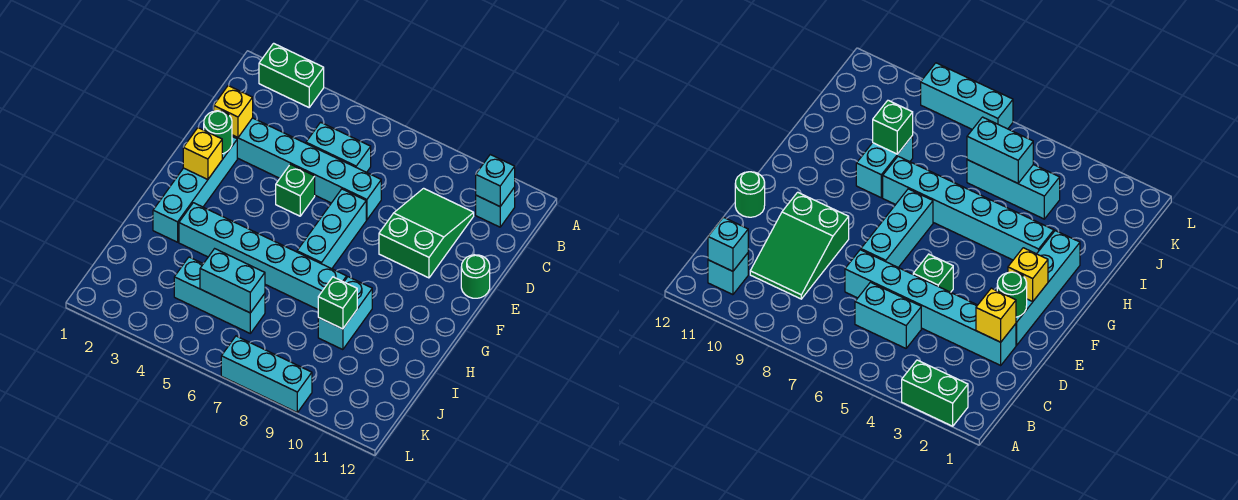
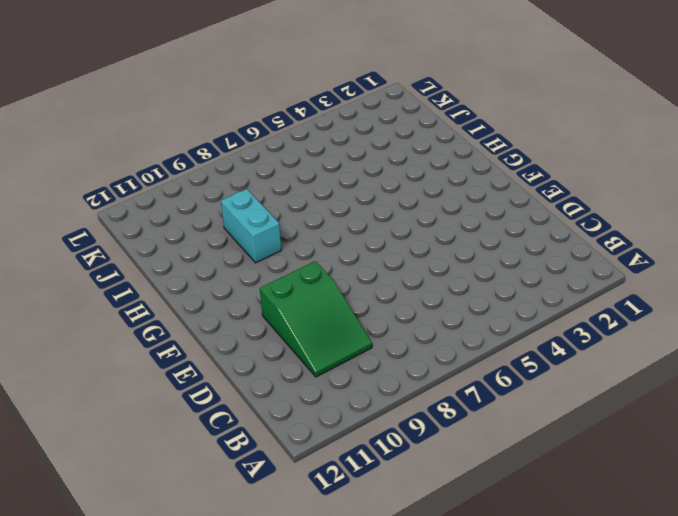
none -> green brick A2:A3 level 1
none -> cyan brick B11 level 1
none -> cyan brick C5:C6 level 1

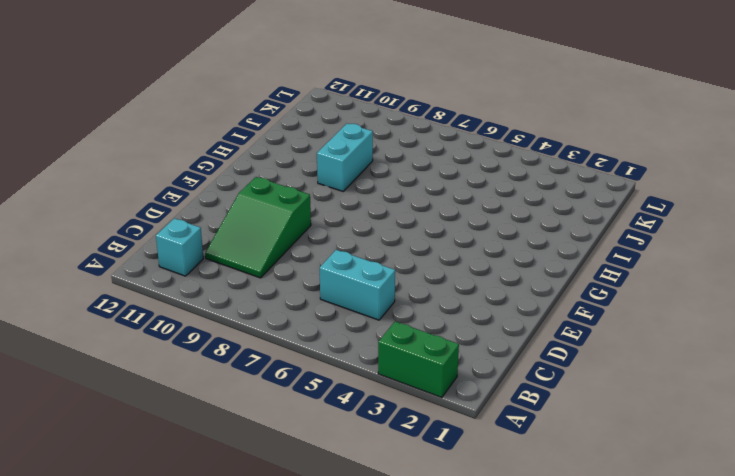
none -> cyan brick D2:D7 level 1
none -> cyan brick E2:H2 level 1
none -> green brick E5 level 1

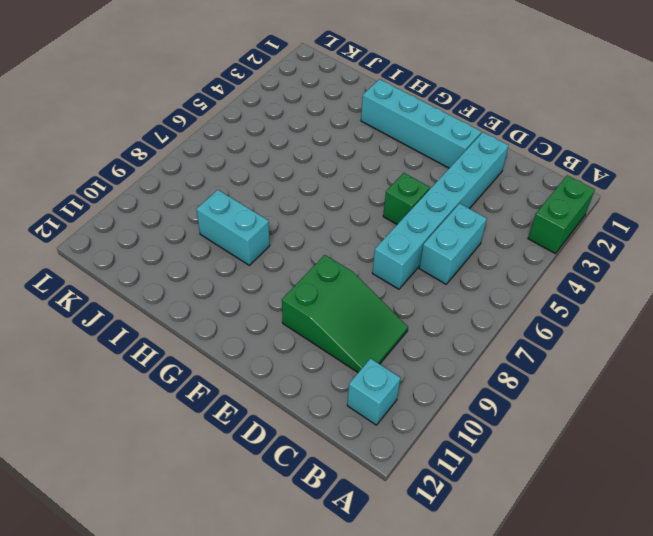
none -> cyan brick E7:G7 level 1
none -> green round brick E12 level 1
none -> cyan brick H3:H8 level 1

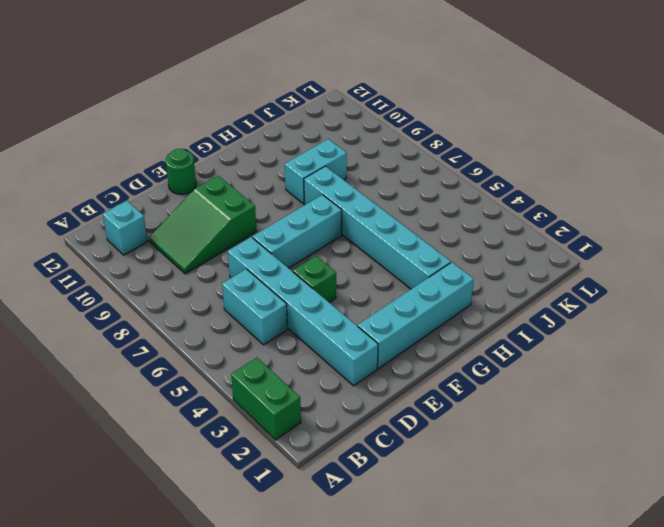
none -> cyan brick J4:J6 level 1
none -> cyan brick L7:L9 level 1
none -> cyan brick B11 level 2

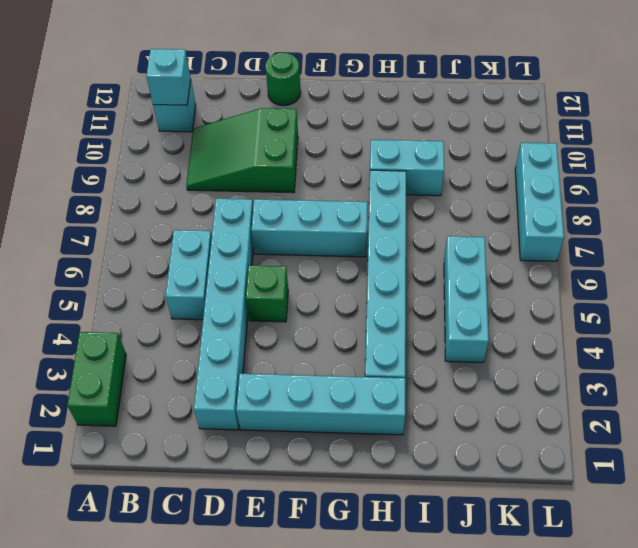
none -> yellow brick D2 level 2
none -> green round brick E2 level 2
none -> yellow brick F2 level 2

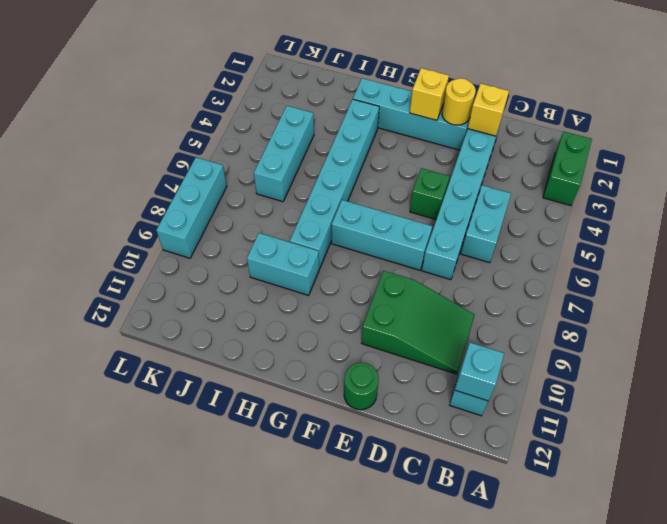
yellow round brick E2 level 2 -> green round brick E2 level 2
none -> green brick I9 level 2
none -> cyan brick J5:J6 level 2

